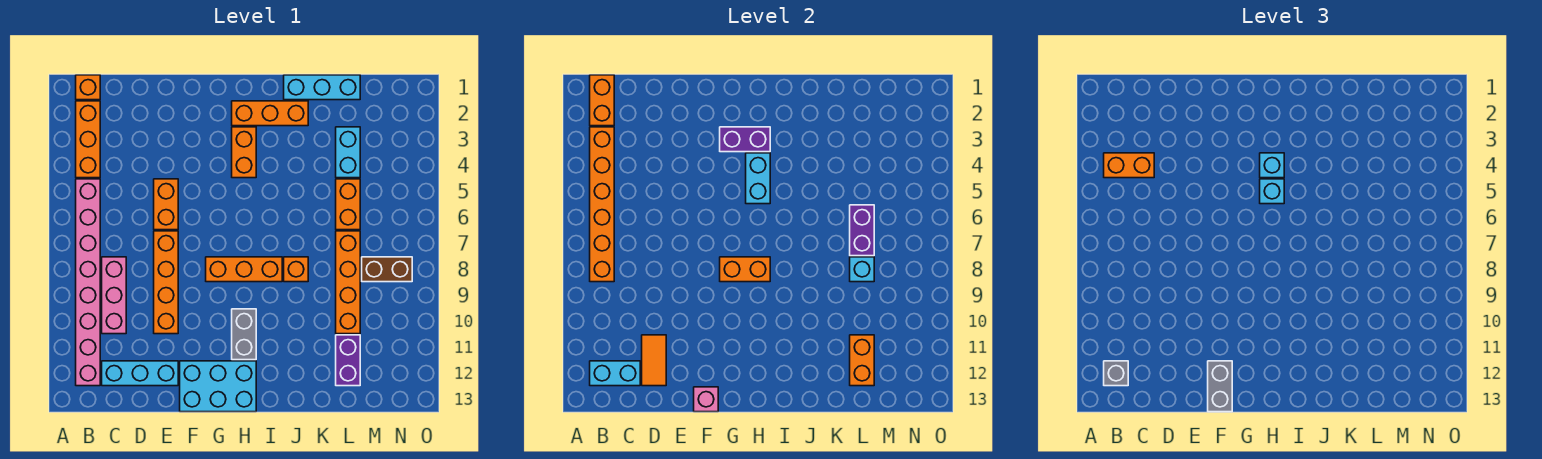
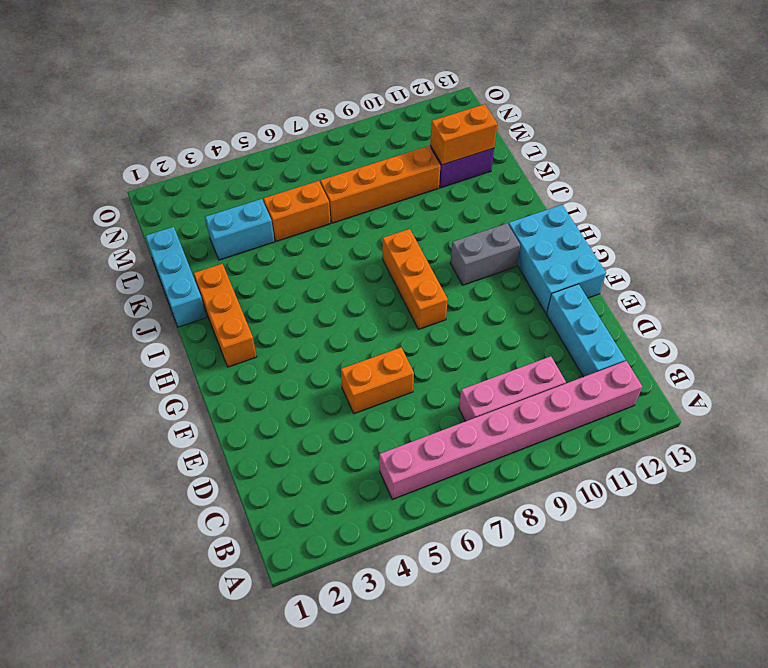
none -> orange brick B1 level 1
none -> orange brick B2:B4 level 1
none -> orange brick E7:E10 level 1
none -> orange brick H3:H4 level 1

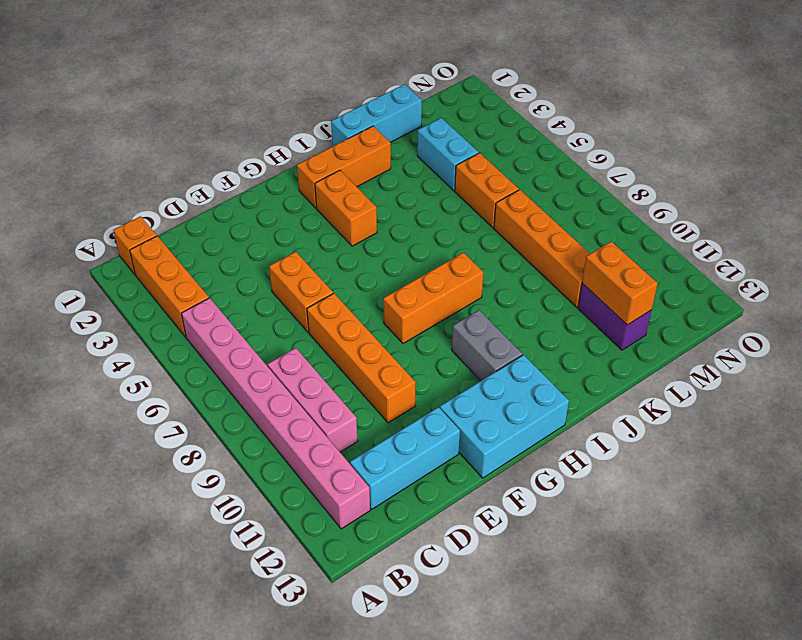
none -> orange brick J8 level 1
none -> brown brick M8:N8 level 1
none -> orange brick B1:B2 level 2
none -> orange brick B3:B8 level 2

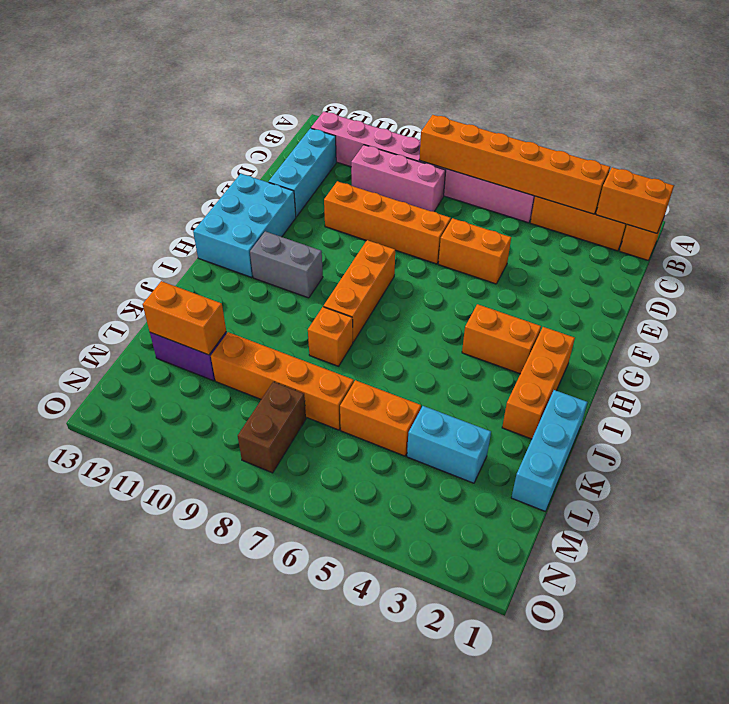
none -> cyan brick B12:C12 level 2
none -> orange tile D11:D12 level 2
none -> pink brick F13 level 2
none -> purple brick G3:H3 level 2

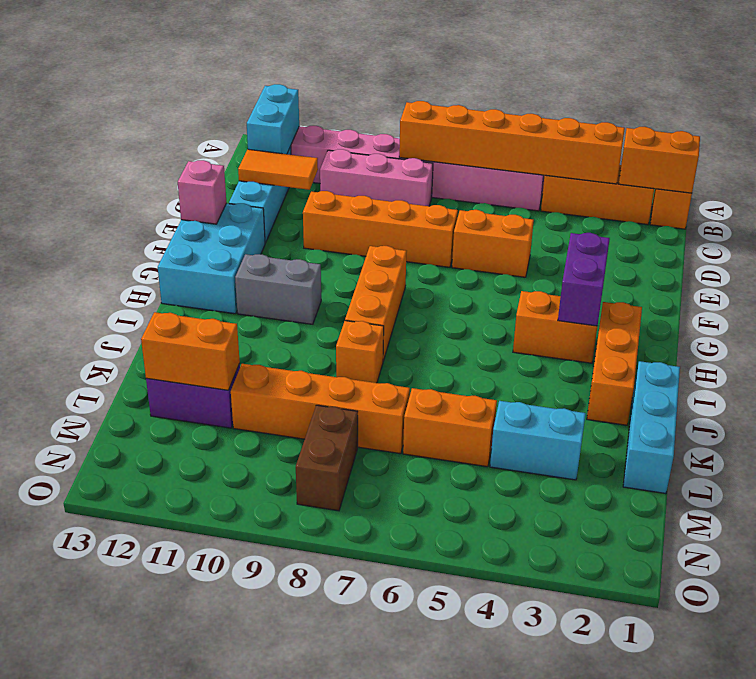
none -> orange brick G8:H8 level 2
none -> cyan brick H4:H5 level 2
none -> purple brick L6:L7 level 2
none -> cyan brick L8 level 2

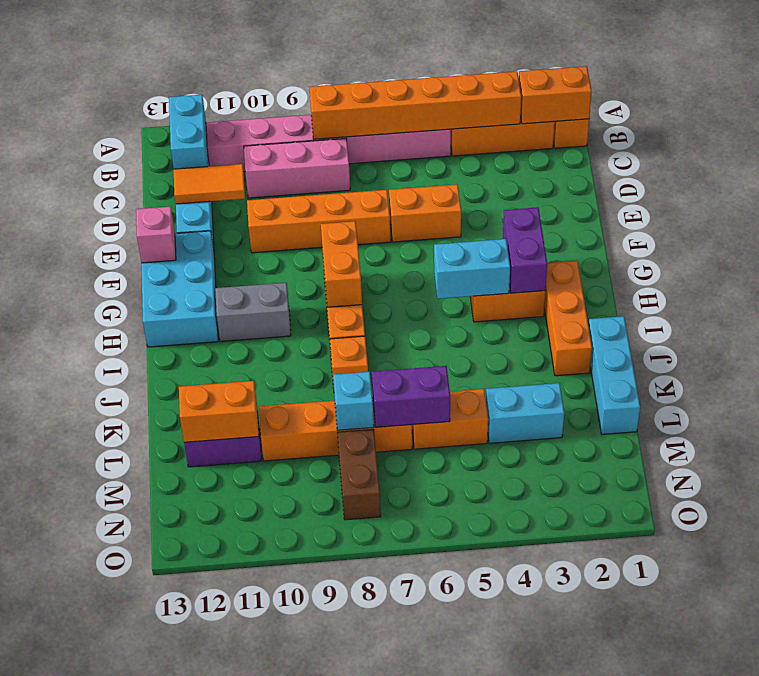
none -> orange brick B4:C4 level 3
none -> grey brick B12 level 3
none -> grey brick F12:F13 level 3
none -> cyan brick H4 level 3

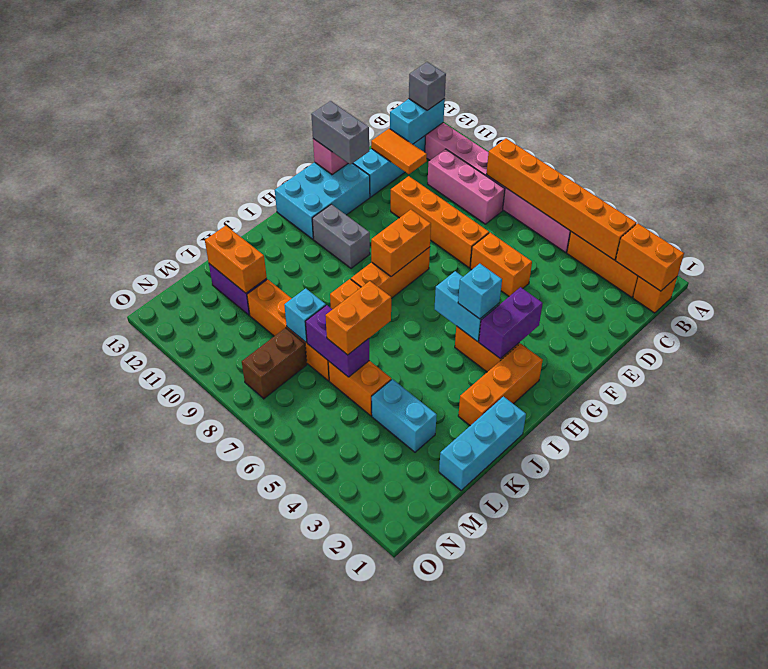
orange brick K6:L6 level 3 -> orange brick B4:C4 level 3
none -> cyan brick H5 level 3

